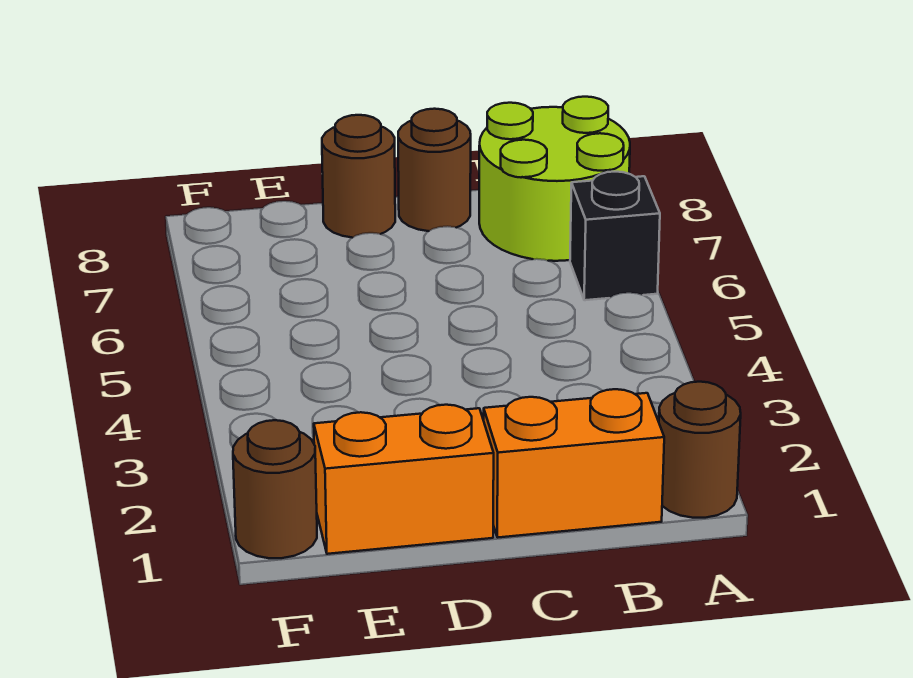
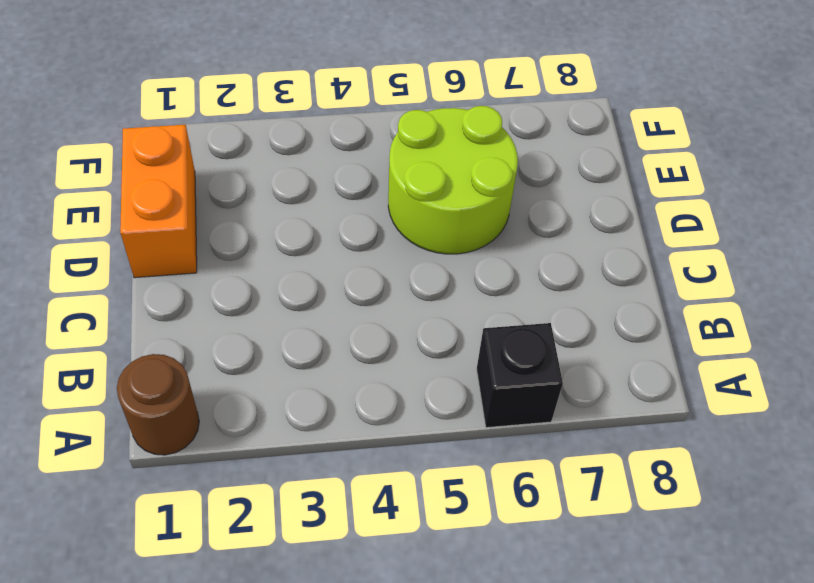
lime round brick D5:E6 level 1 -> lime round brick A7:B8 level 1
none -> orange brick B1:C1 level 1
none -> brown round brick C8 level 1

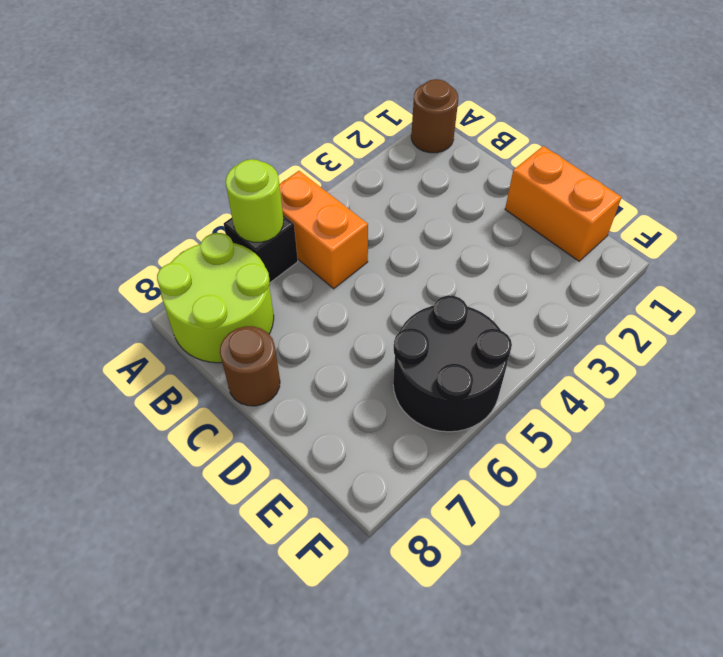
orange brick A5:B5 level 1 -> orange brick B1:C1 level 1
lime round brick A6 level 2 -> none
black round brick E5:F6 level 1 -> none
none -> brown round brick D8 level 1
none -> brown round brick F1 level 1

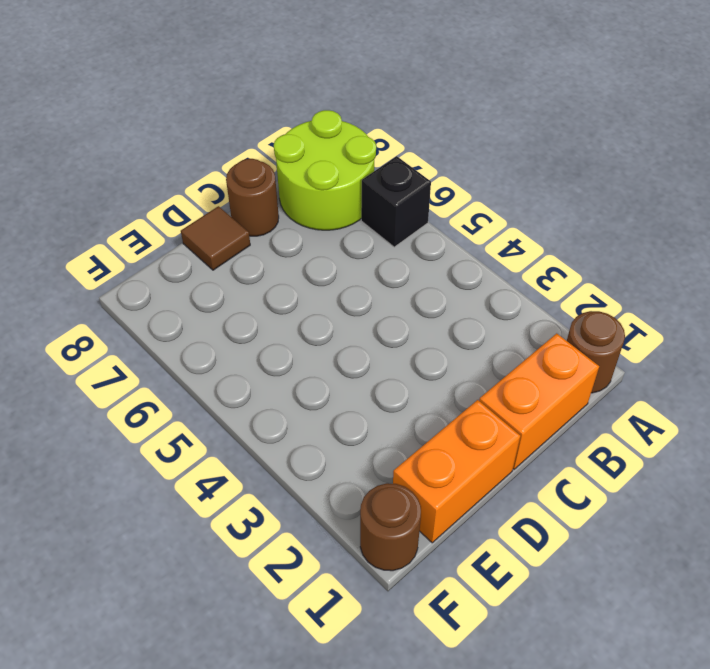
brown tile D8 level 1 -> brown round brick D8 level 1

